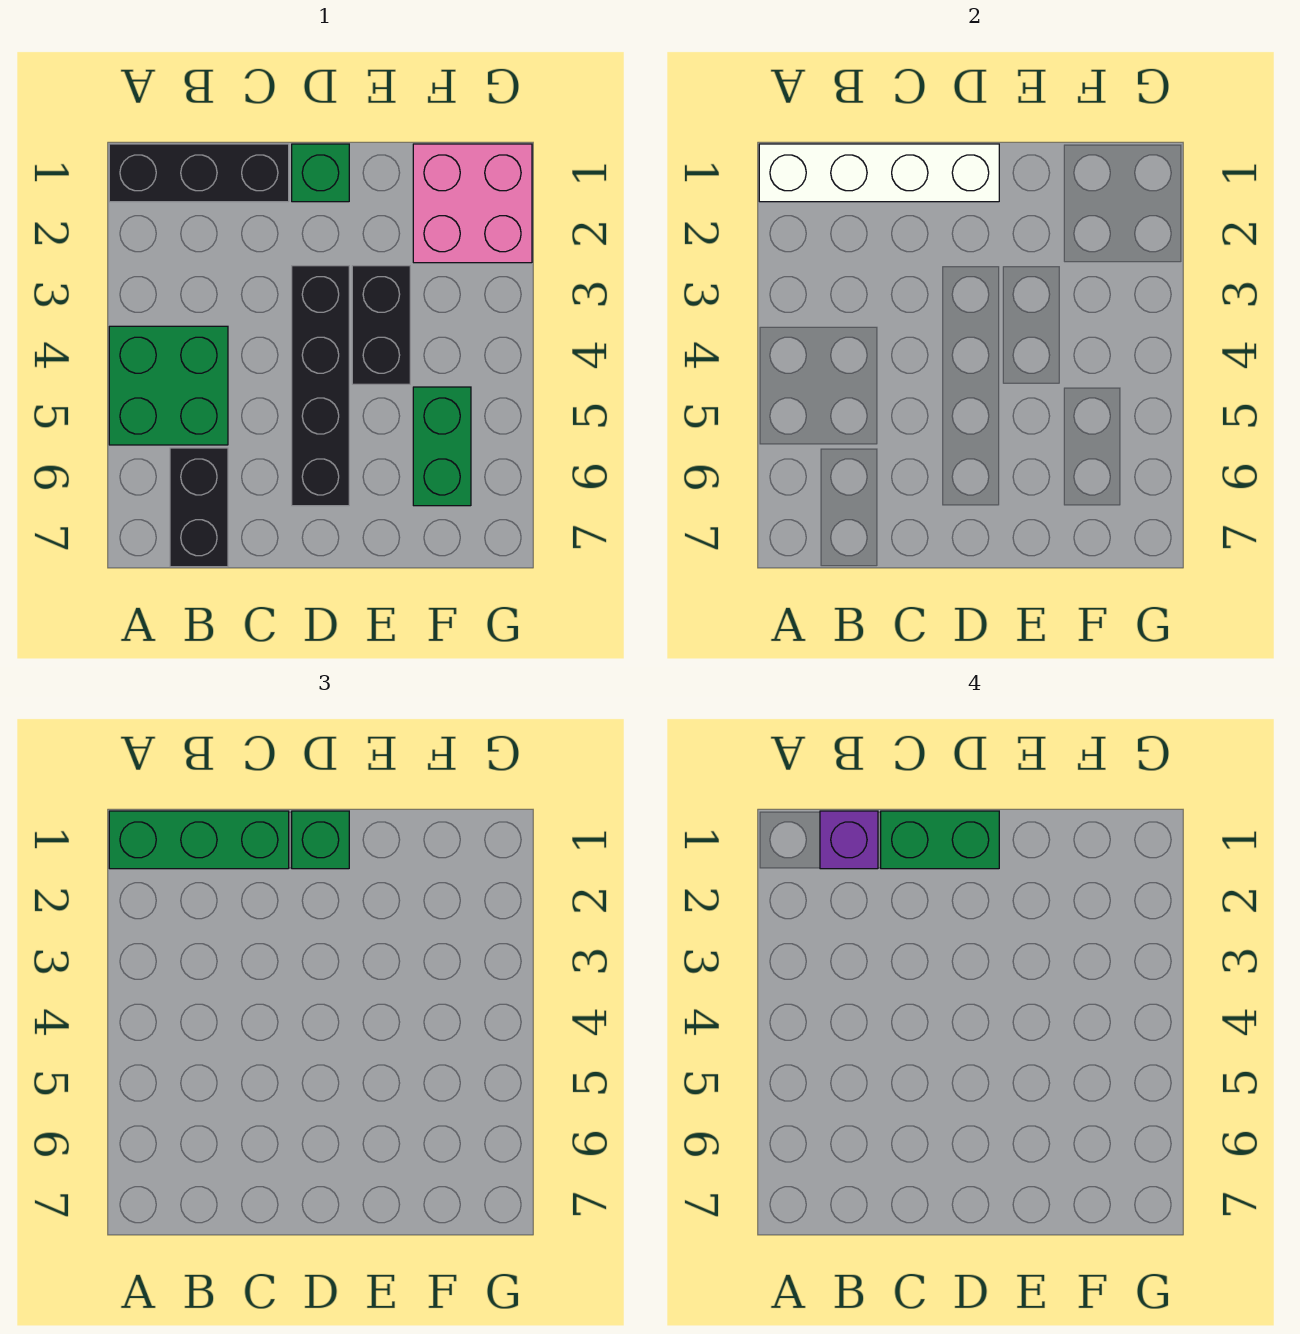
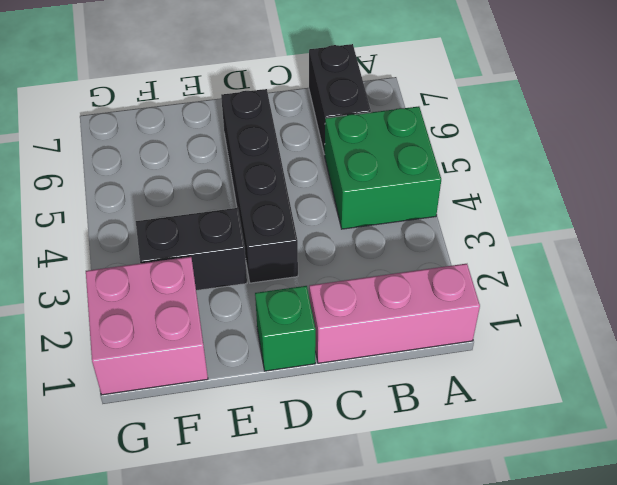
pink brick A1:C1 level 1 -> black brick A1:C1 level 1
black brick E3:F3 level 1 -> black brick E3:E4 level 1
none -> green brick F5:F6 level 1
none -> white brick A1:D1 level 2
none -> green brick A1:C1 level 3

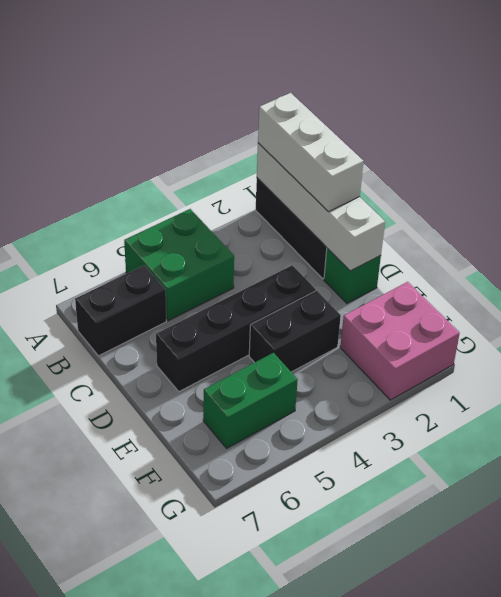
white brick A1:C1 level 3 -> green brick A1:C1 level 3
none -> green brick D1 level 3
none -> purple brick B1 level 4
none -> green brick C1:D1 level 4

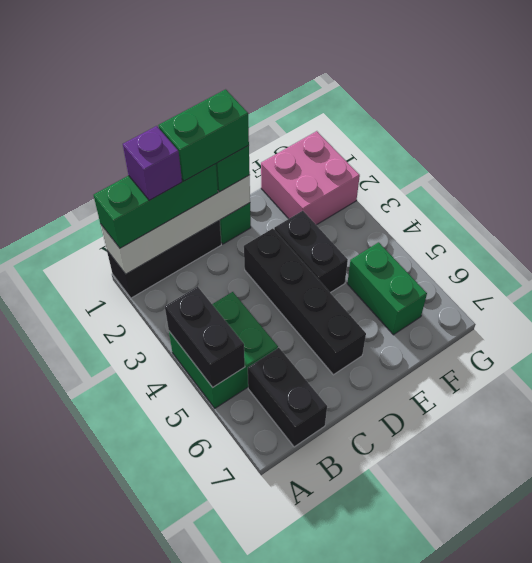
black brick A4:A5 level 2 -> none

